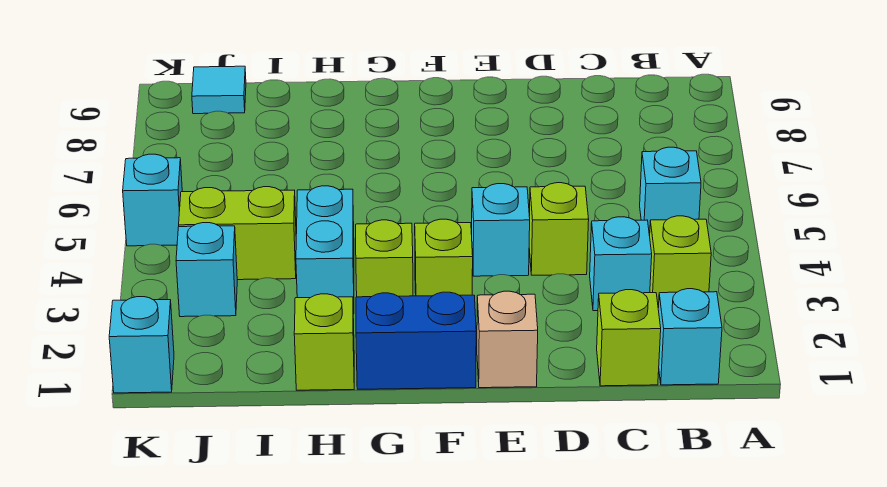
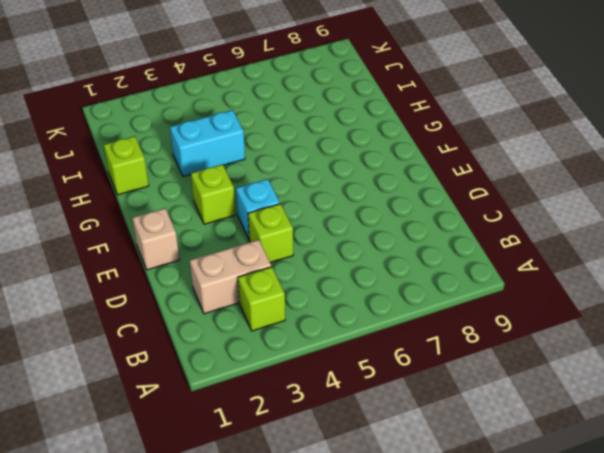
tan brick C2:C3 level 1 -> cyan brick C3 level 1
none -> cyan brick B1 level 1
none -> cyan brick B5 level 1
none -> lime brick C1 level 1

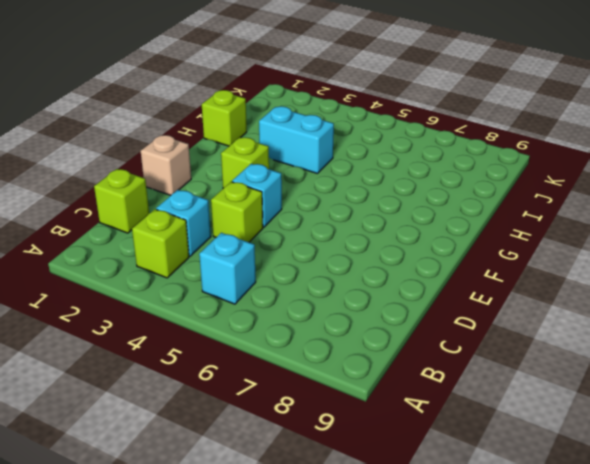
none -> cyan brick B1 level 1
none -> blue brick F1:G1 level 1
none -> lime brick G3 level 1

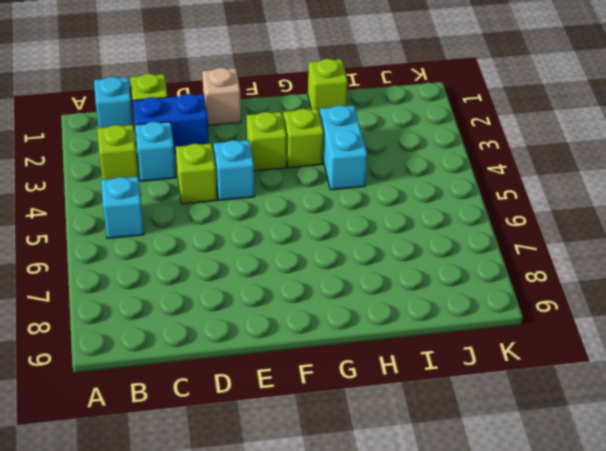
blue brick C2:D2 level 1 -> blue brick F1:G1 level 1
none -> lime brick I4:J4 level 1
none -> cyan brick J3 level 1
none -> cyan tile J9 level 1

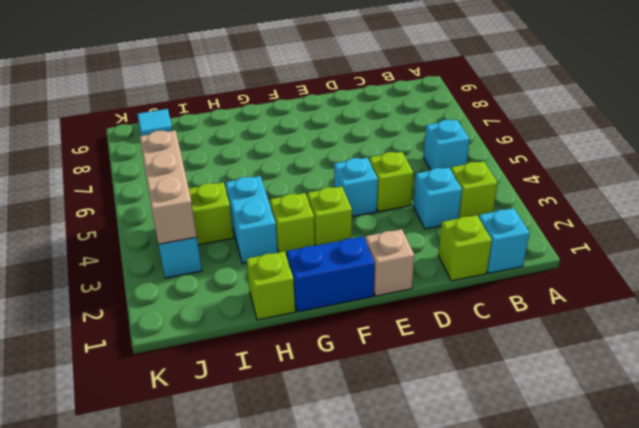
tan brick J3:J5 level 2 -> none
none -> cyan brick K1 level 1
none -> cyan brick K5 level 1

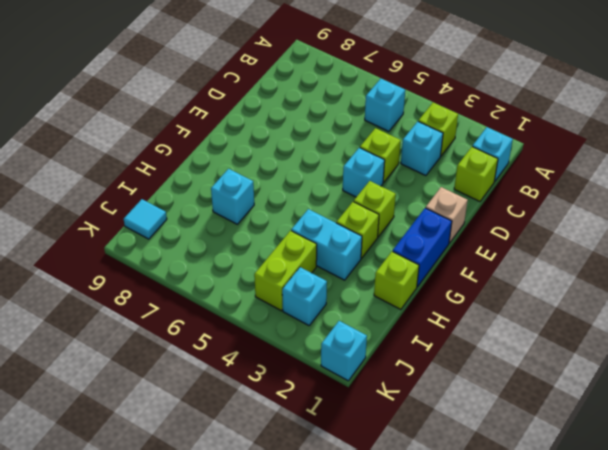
cyan brick H7 level 1 -> cyan brick K5 level 1

